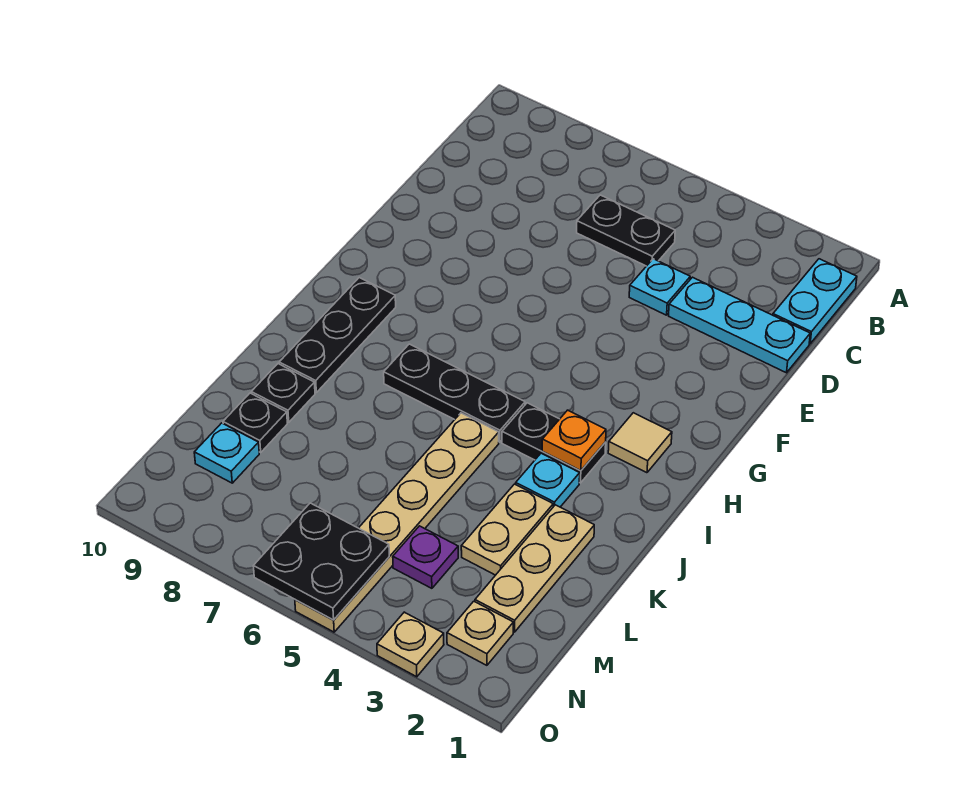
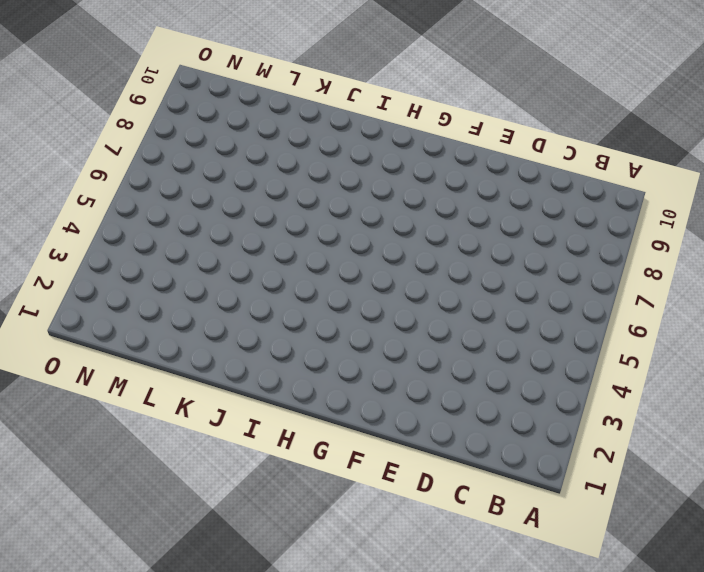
none -> cyan plate B1:C1 level 1
none -> black plate C5:C6 level 1
none -> cyan plate D1:D3 level 1

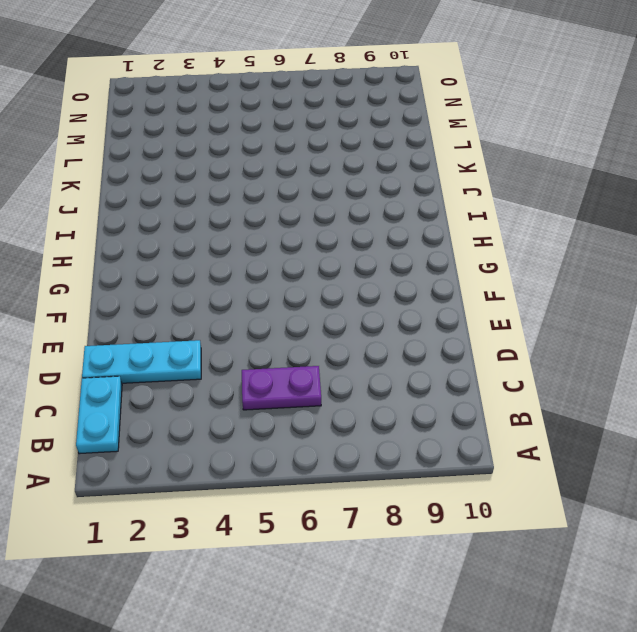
purple plate C5:C6 level 1 -> black plate C5:C6 level 1
none -> cyan plate D4 level 1
none -> tan tile H2 level 1
none -> black plate H9:J9 level 1

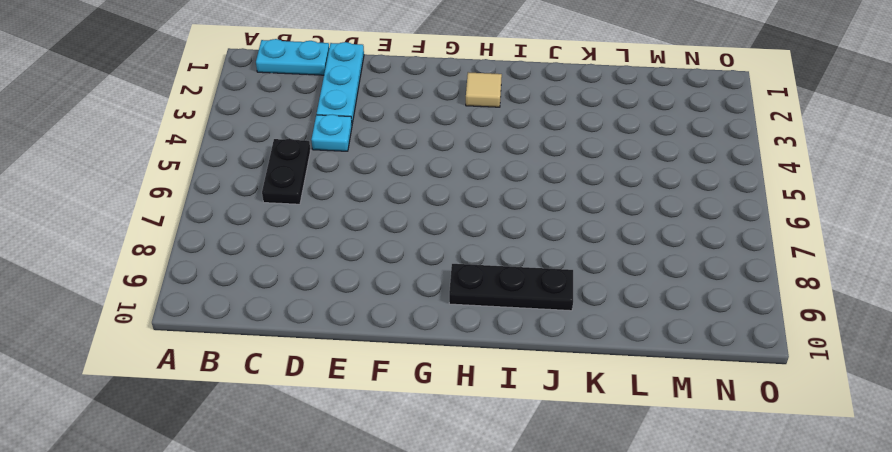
none -> black plate I3:I4 level 1
none -> black plate I5:I7 level 1
none -> cyan plate J3 level 1

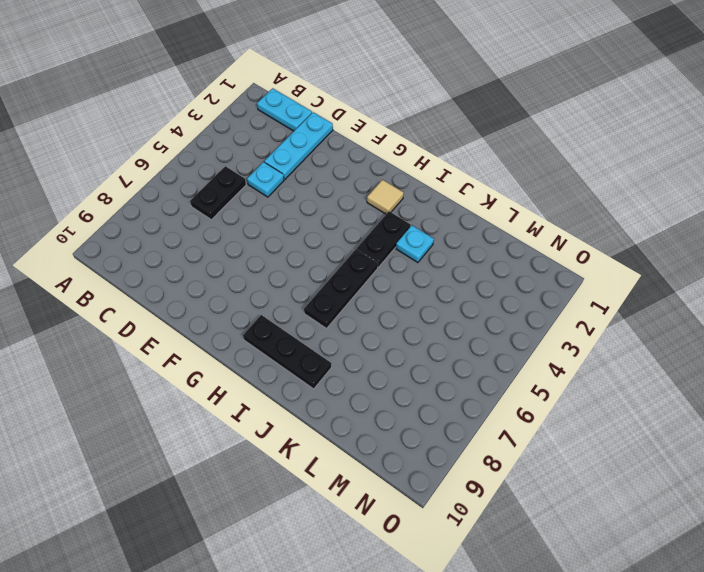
none -> tan plate J5:O5 level 1
none -> tan plate K2:M2 level 1
none -> tan plate K3:L3 level 1

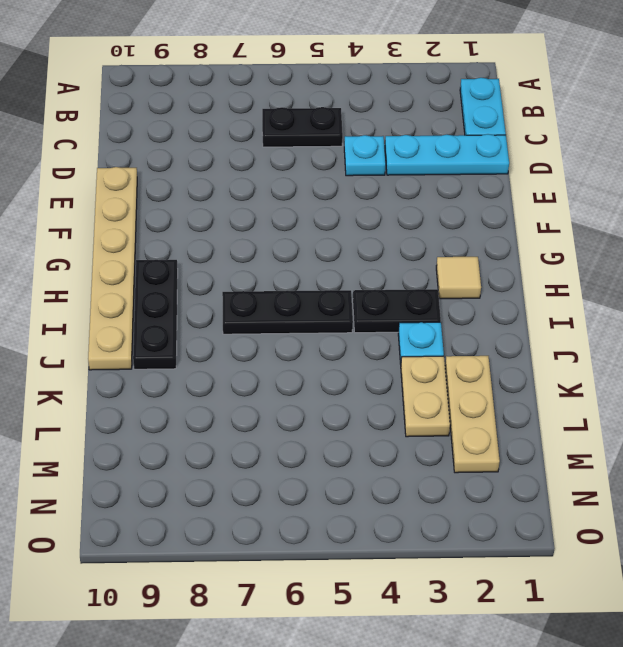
tan plate E10:J10 level 1 -> tan plate J5:O5 level 1
none -> black plate K9 level 1
none -> black plate L9 level 1
none -> purple plate M4 level 1

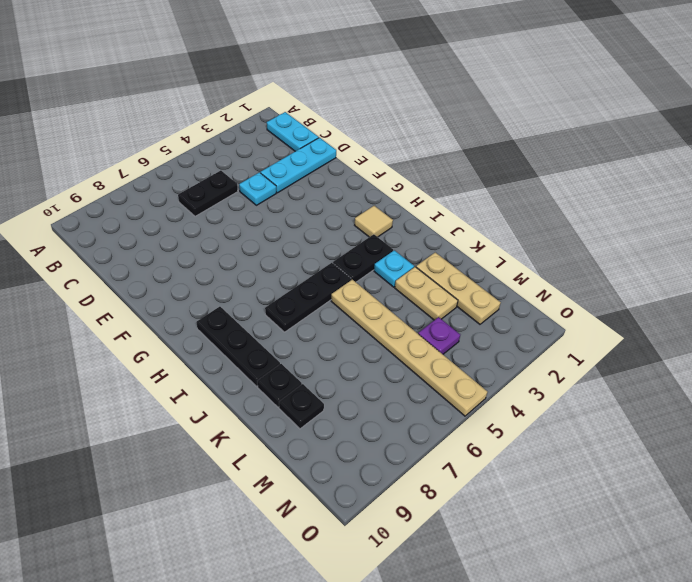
none -> cyan plate M9 level 1
none -> tan plate N2 level 1
none -> tan plate O3 level 1

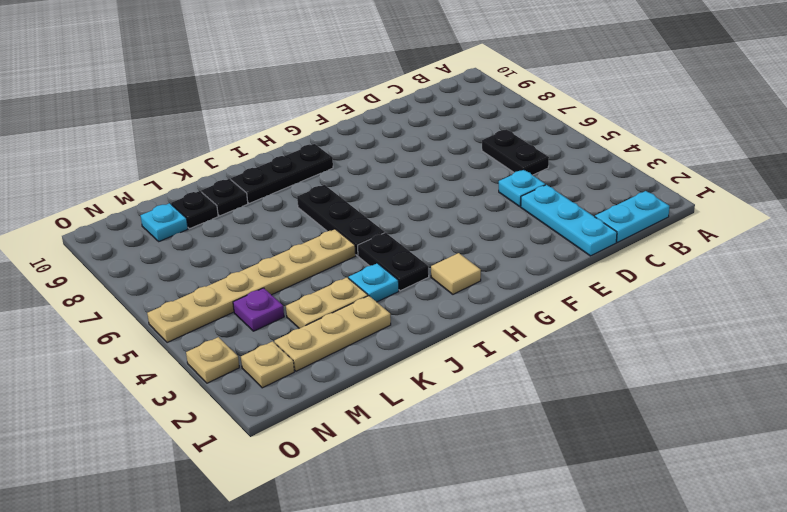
none -> orange plate I3 level 2
none -> black plate N5:O6 level 2

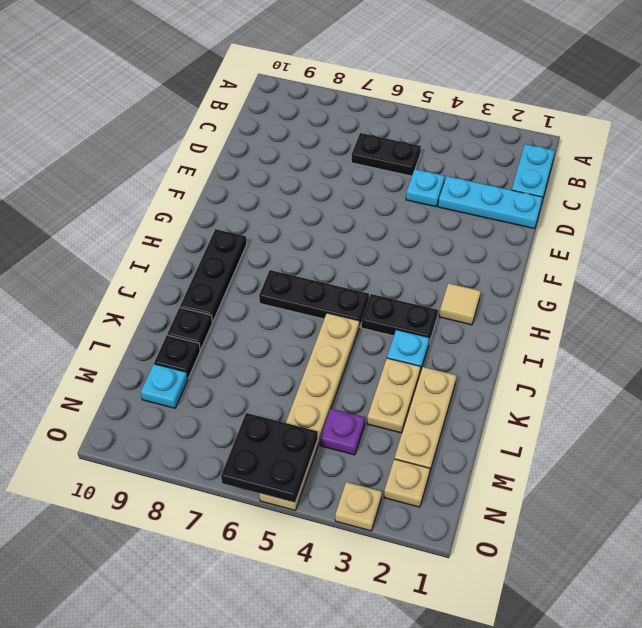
none -> orange plate I3 level 2

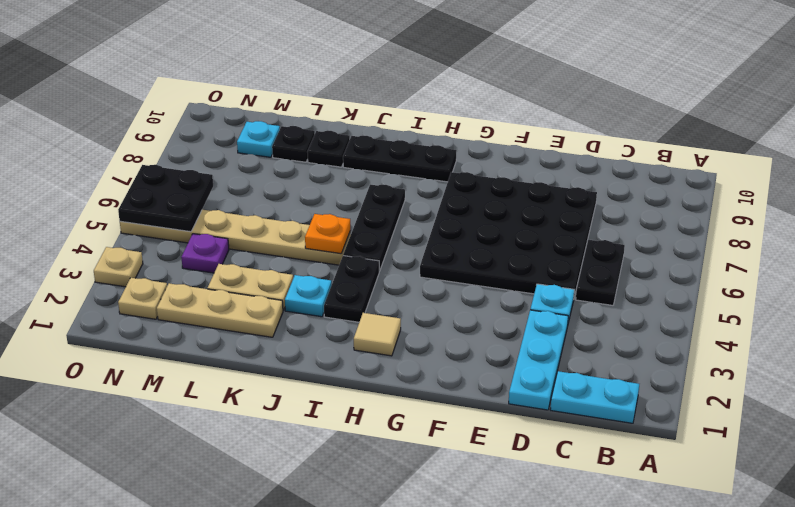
black plate D5:G8 level 1 -> none
orange plate J5 level 2 -> orange plate I3 level 2

